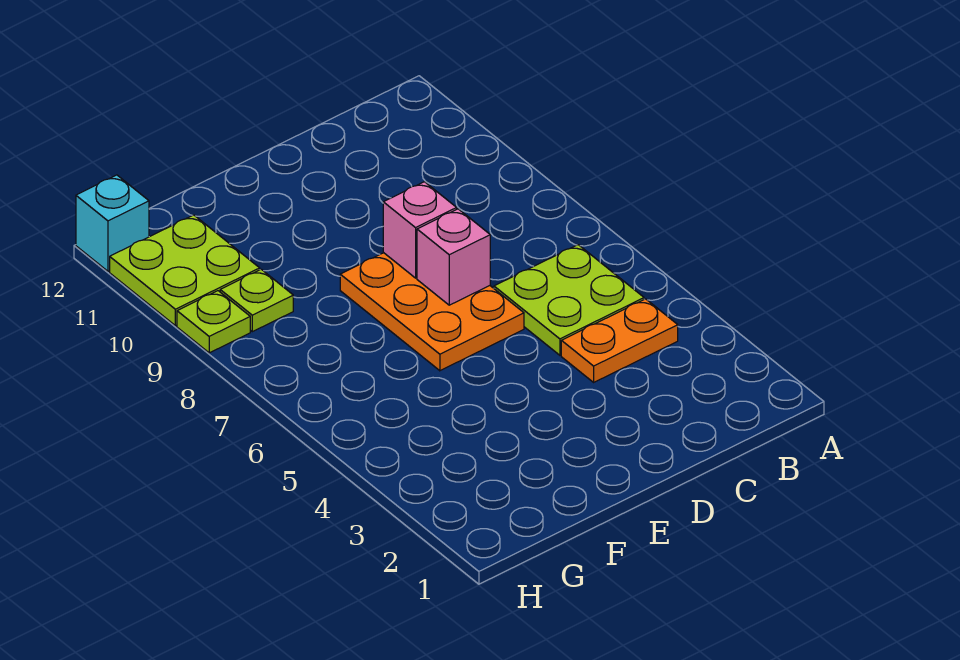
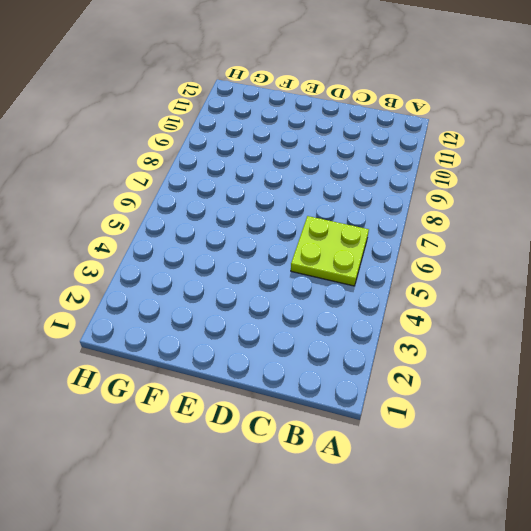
none -> orange plate B4:C4 level 1
none -> orange plate D6:E8 level 1

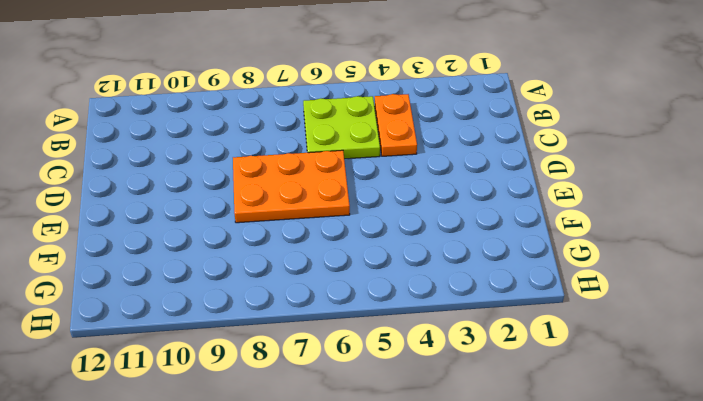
none -> lime plate G9 level 1
none -> lime plate G10:H11 level 1

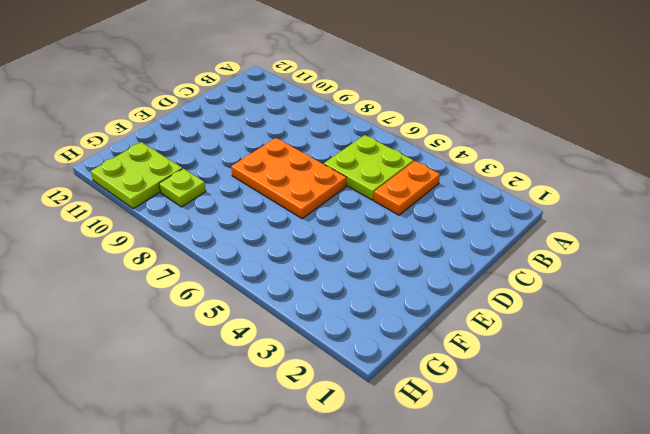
none -> lime plate H9 level 1
none -> cyan brick H12 level 1

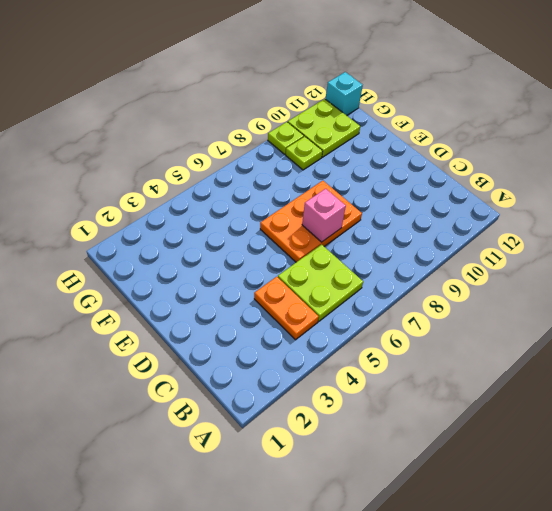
none -> pink brick D8 level 2

